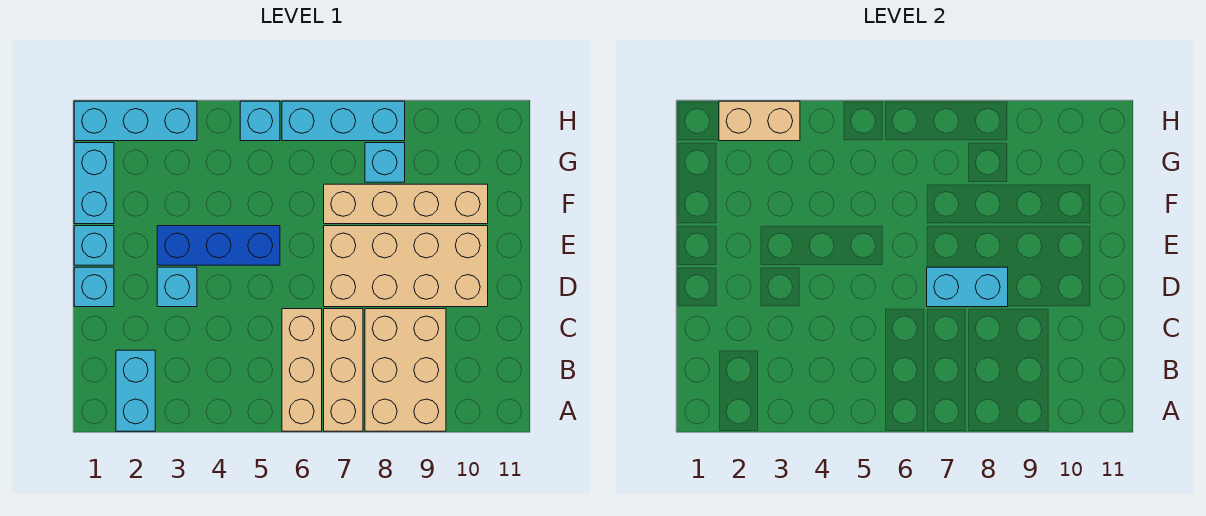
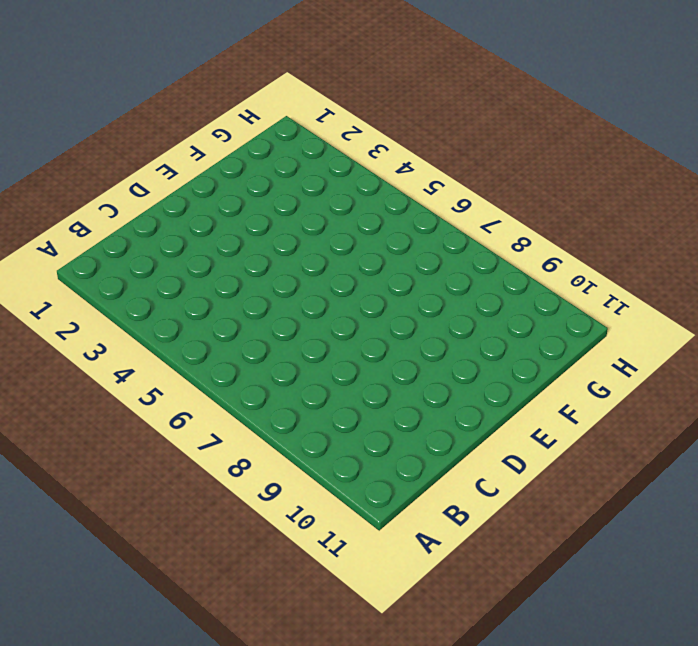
none -> cyan brick A2:B2 level 1
none -> tan brick A6:C6 level 1
none -> tan brick A7:C7 level 1

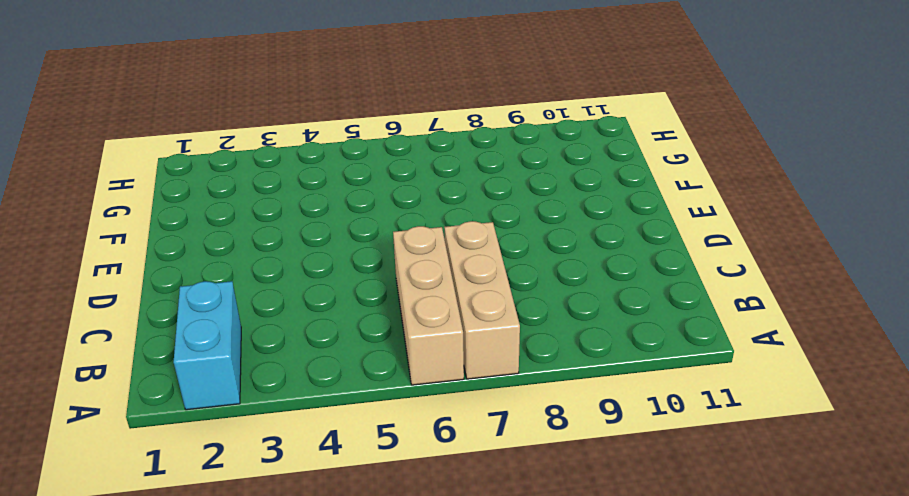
none -> tan brick A8:C9 level 1
none -> cyan brick D1 level 1
none -> cyan brick D3 level 1

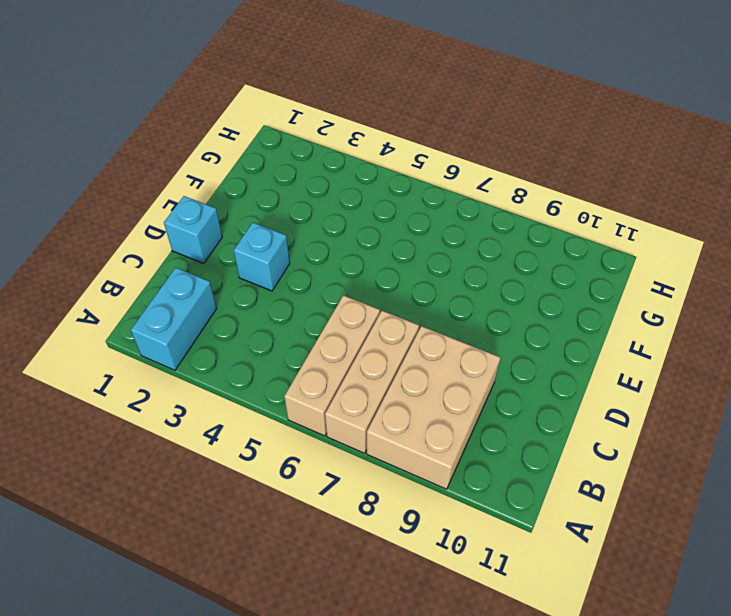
none -> tan brick D7:E10 level 1
none -> cyan brick E1 level 1
none -> blue brick E3:E5 level 1

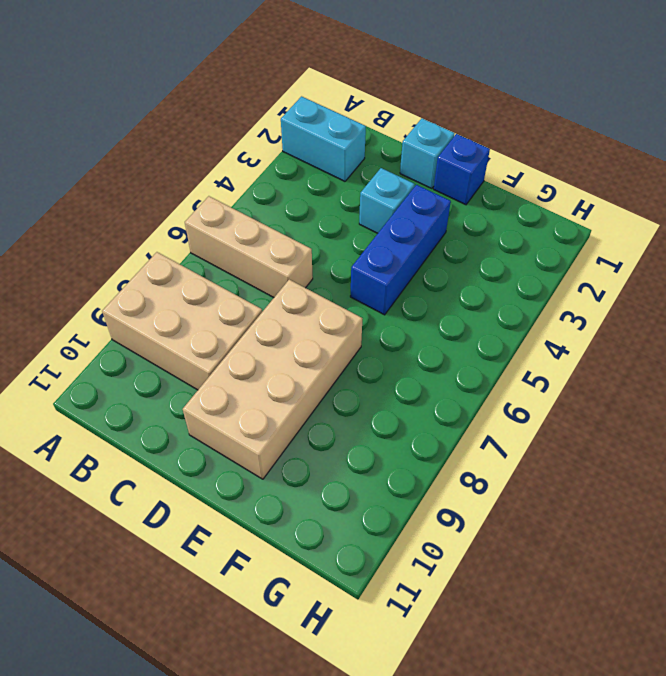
blue brick E1 level 1 -> cyan brick E1 level 1
none -> tan brick A7:C7 level 1
none -> cyan brick F1:G1 level 1
none -> tan brick F7:F10 level 1

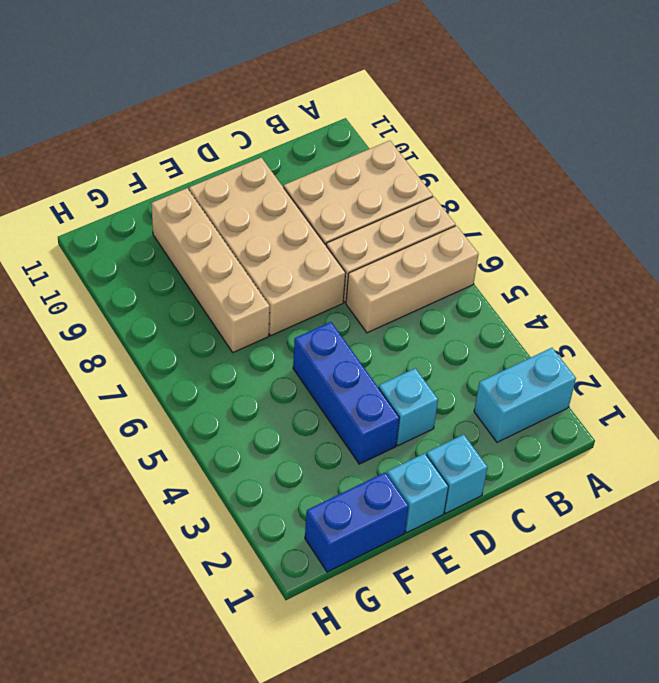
blue brick F1:G1 level 1 -> cyan brick F1:G1 level 1
none -> cyan brick G8 level 1
none -> cyan brick H1:H3 level 1
none -> cyan brick H5 level 1

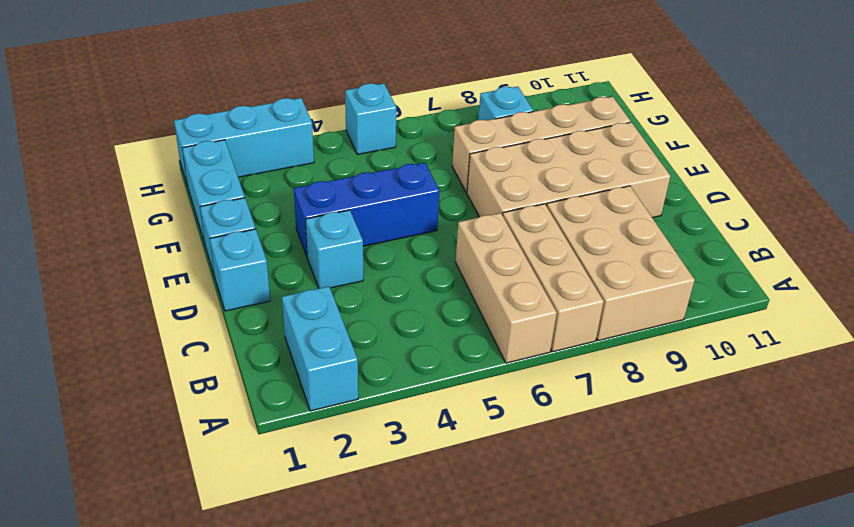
none -> cyan brick H6:H8 level 1
none -> cyan brick D7:D8 level 2
none -> tan brick H2:H3 level 2

